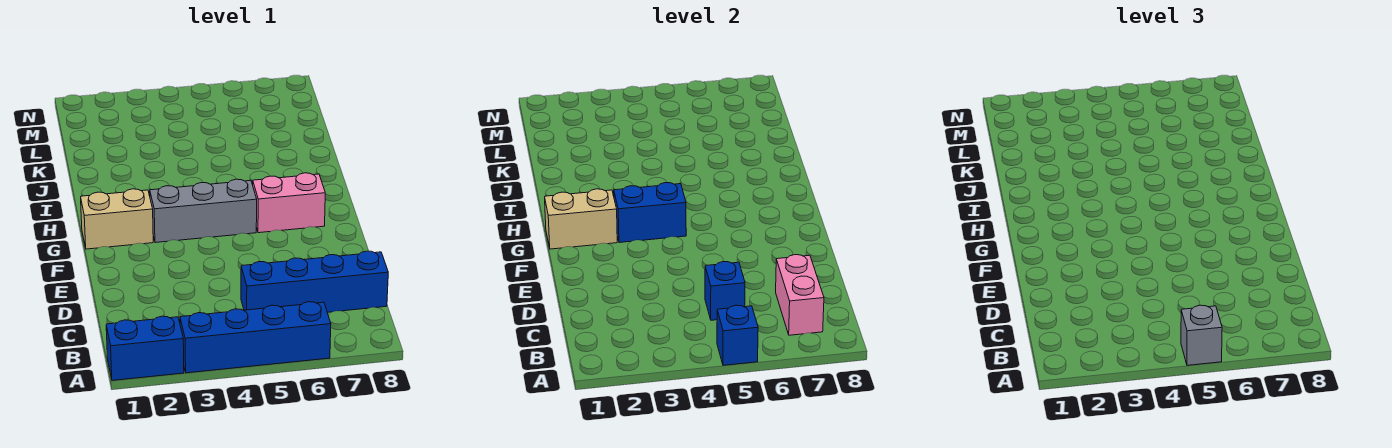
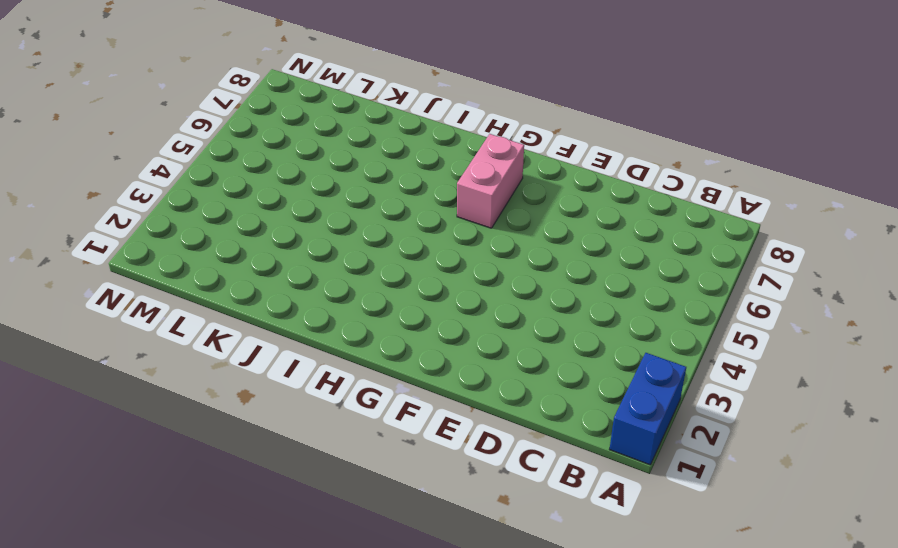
none -> blue brick A3:A6 level 1
none -> blue brick C5:C8 level 1
none -> tan brick G1:G2 level 1

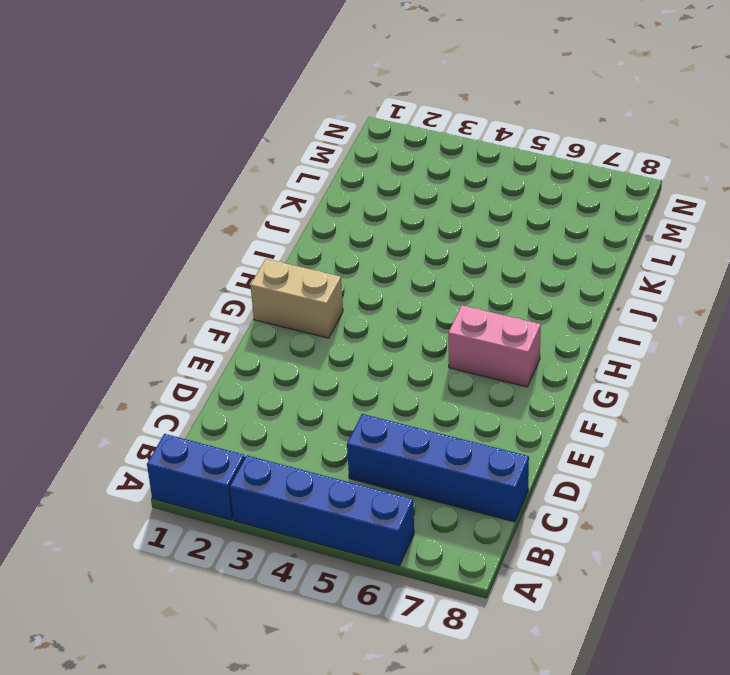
none -> grey brick G3:G5 level 1
none -> blue brick A5 level 2
none -> pink brick B7:C7 level 2

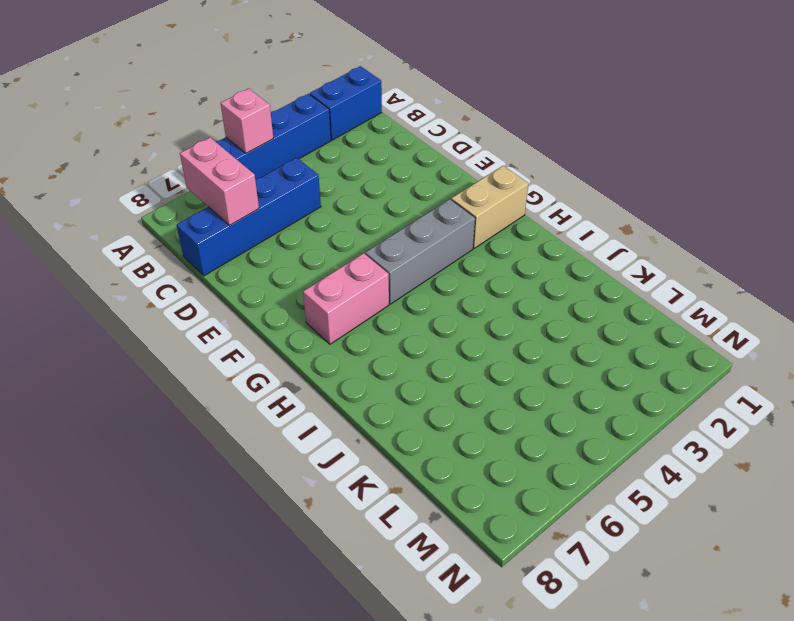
pink brick A5 level 2 -> blue brick A5 level 2
none -> blue brick C5 level 2
none -> tan brick G1:G2 level 2
none -> blue brick G3:G4 level 2

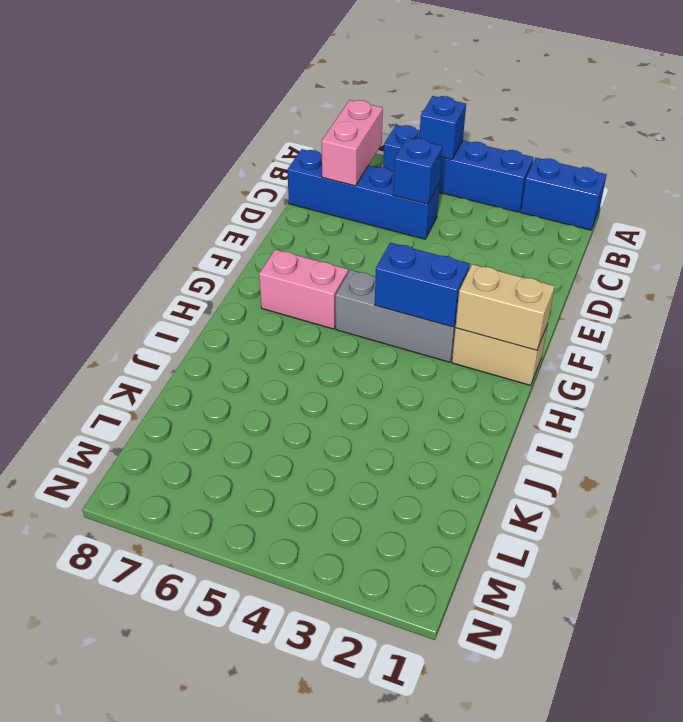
none -> grey brick A5 level 3

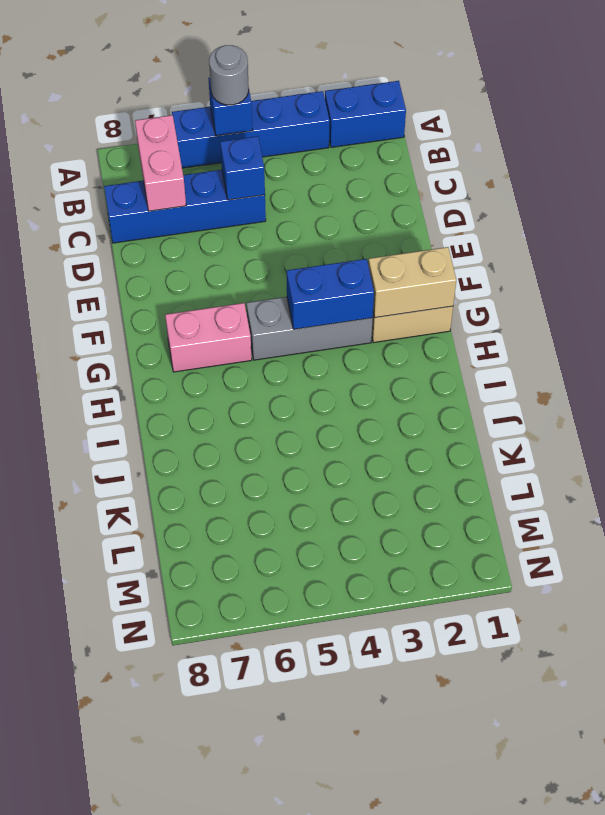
grey round brick A5 level 3 -> grey brick A5 level 3

